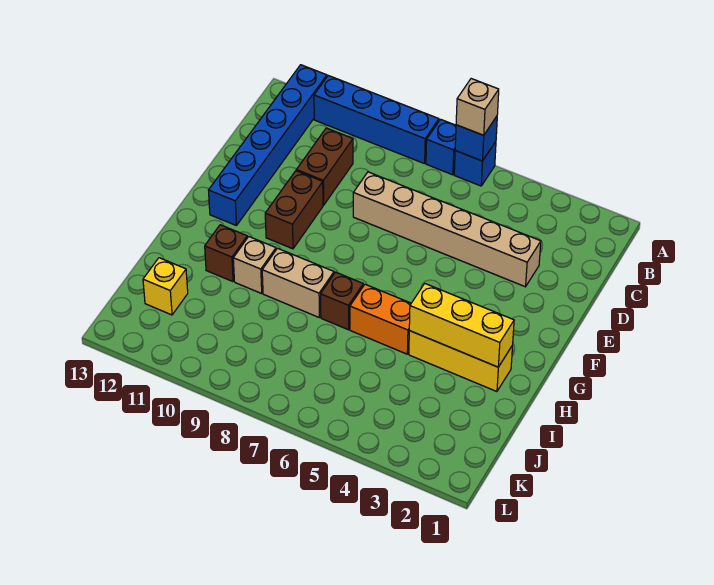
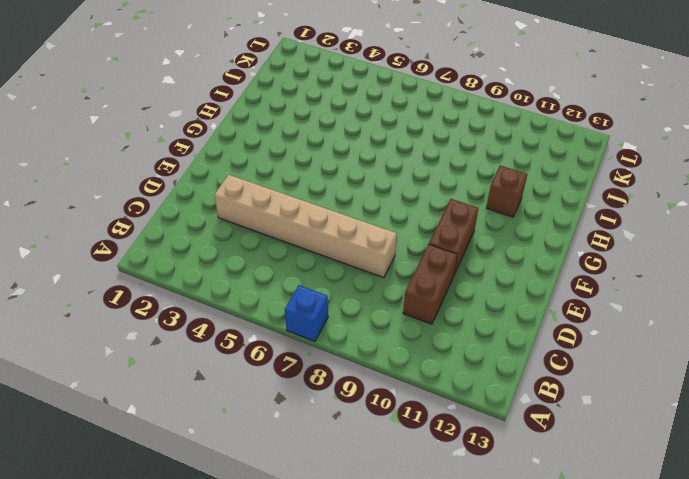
none -> blue brick A6 level 1
none -> blue brick A8:A11 level 1
none -> blue brick A12:F12 level 1

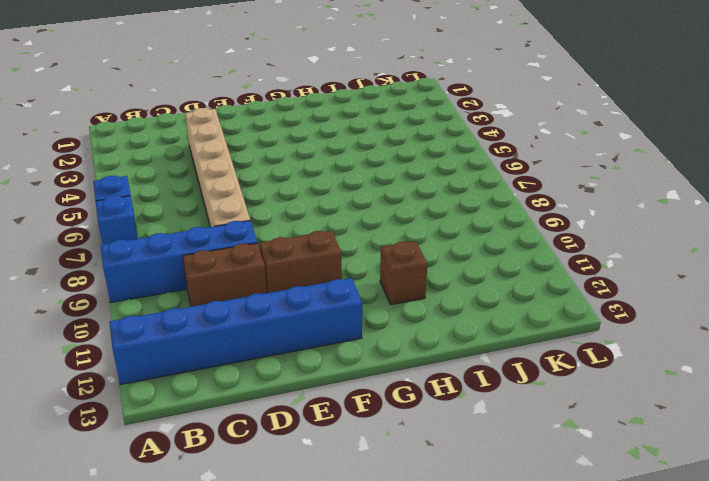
blue brick A9:D9 level 1 -> blue brick A8:A11 level 1
none -> yellow brick H2:H4 level 1
none -> orange brick H5:H6 level 1
none -> brown brick H7 level 1

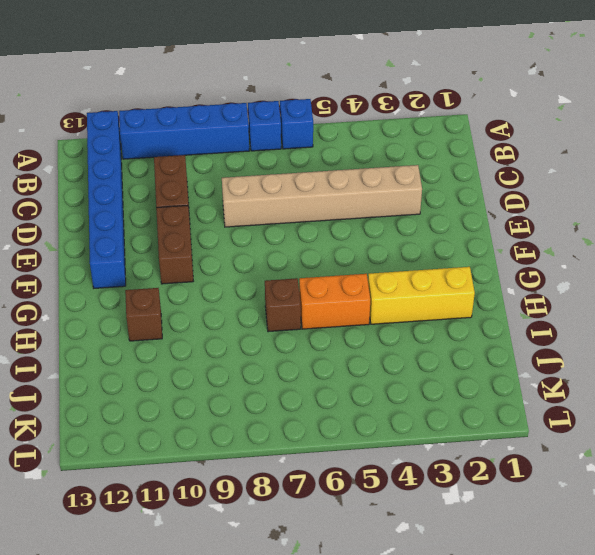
none -> tan brick H8:H9 level 1
none -> tan brick H10 level 1
none -> yellow brick J12 level 1

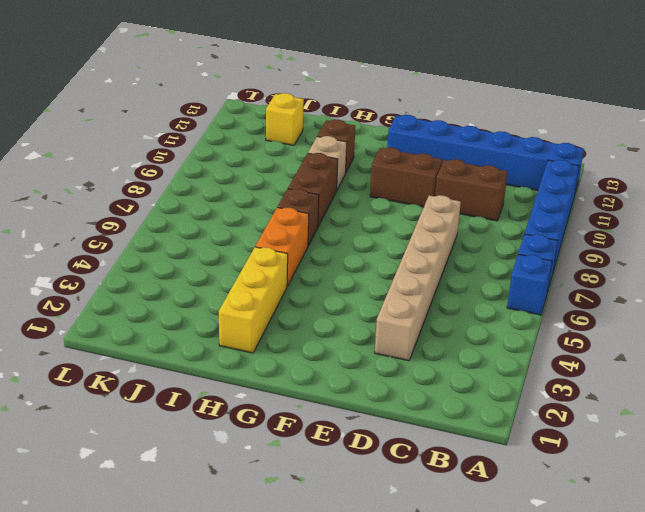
brown brick H8:H9 level 1 -> tan brick H8:H9 level 1
none -> blue brick A6 level 2
none -> yellow brick H2:H4 level 2
none -> tan brick A6 level 3

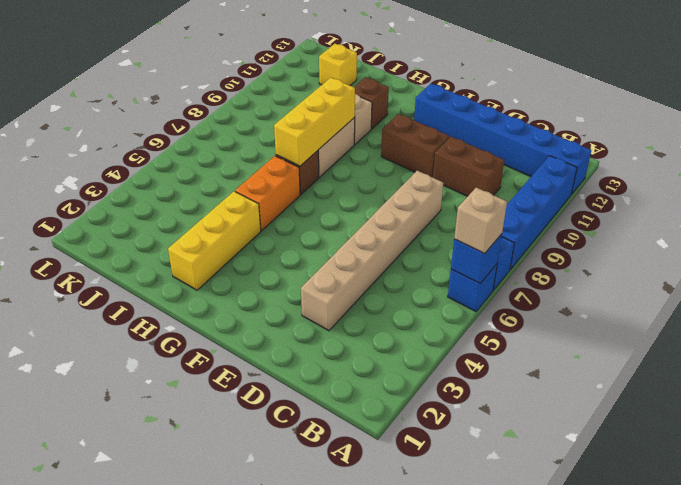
yellow brick H7:H9 level 2 -> yellow brick H2:H4 level 2

